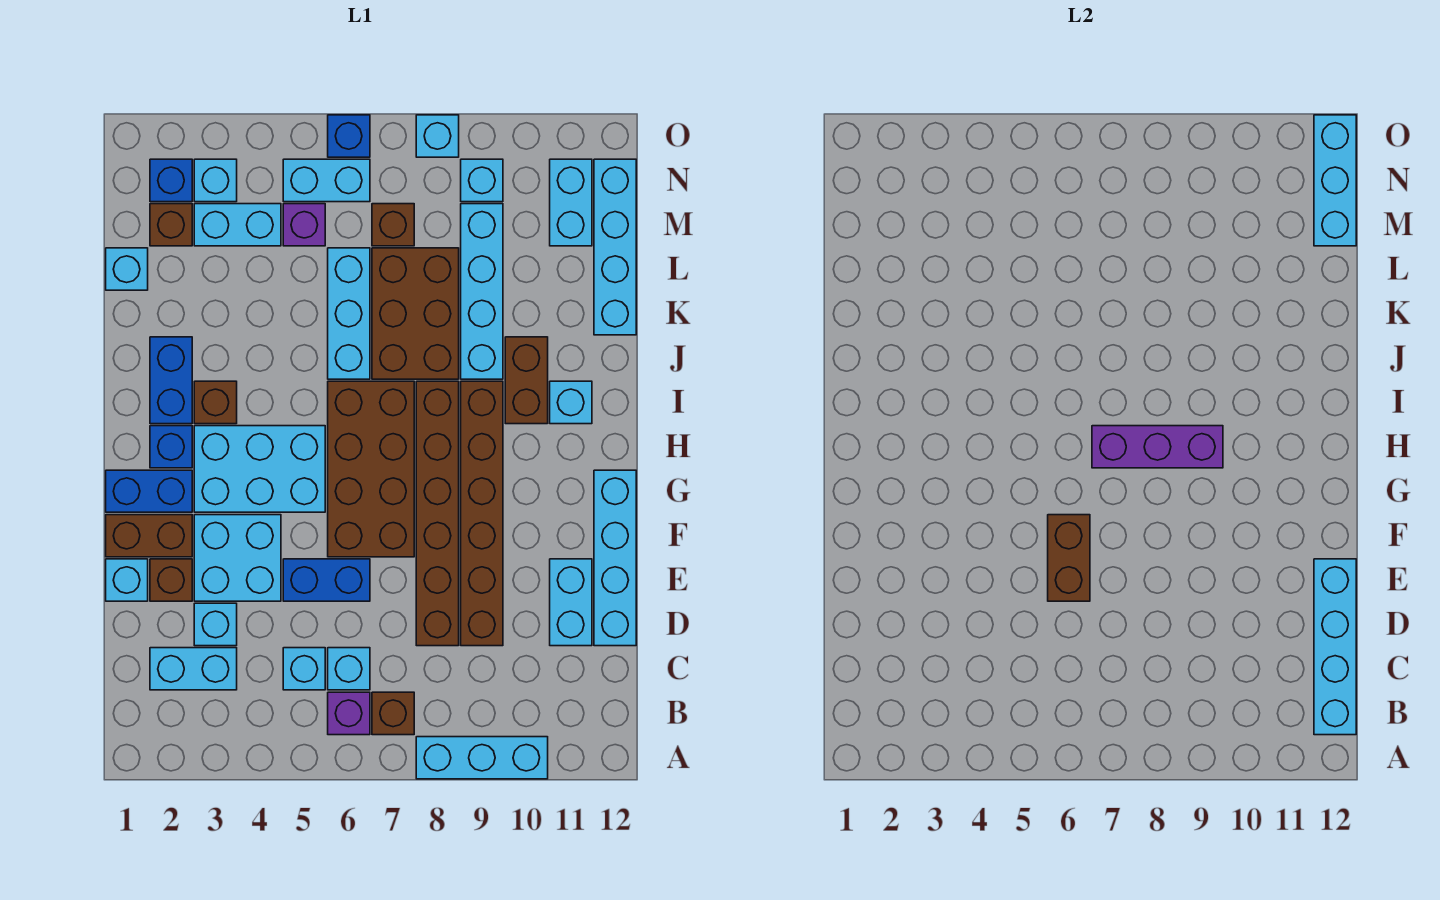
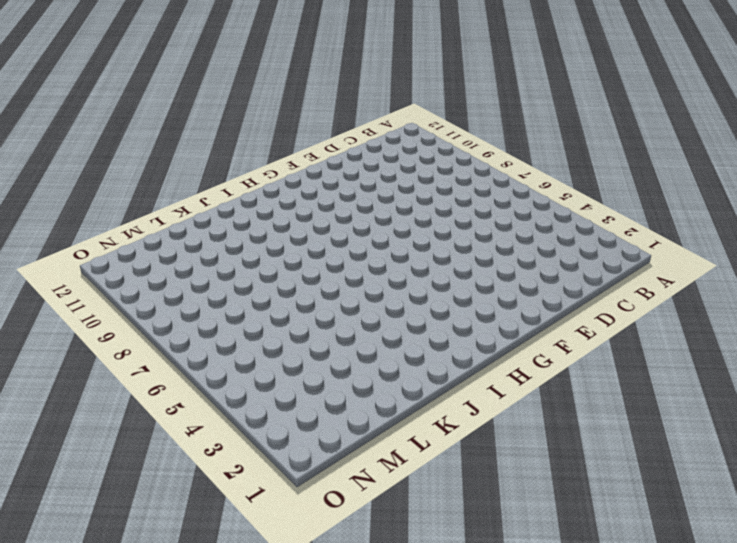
none -> cyan brick A8:A10 level 1
none -> purple brick B6 level 1
none -> brown brick B7 level 1
none -> cyan brick C2:C3 level 1

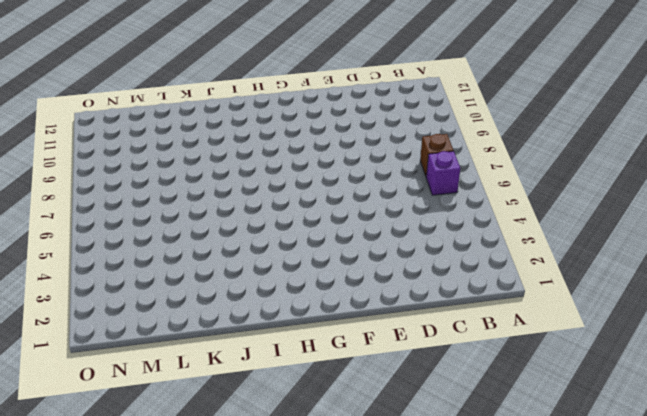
none -> cyan brick A8:A10 level 1
none -> cyan brick C2:C3 level 1
none -> cyan brick C5 level 1
none -> cyan brick C6 level 1

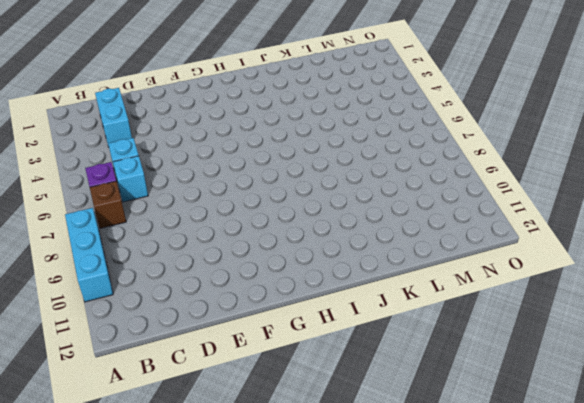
none -> cyan brick D3 level 1
none -> brown brick D8:I8 level 1
none -> brown brick D9:I9 level 1
none -> cyan brick D11:E11 level 1

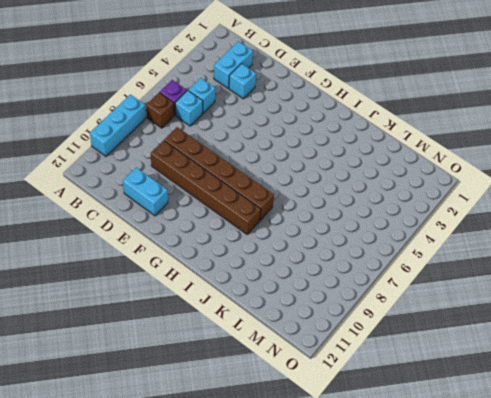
none -> cyan brick D12:G12 level 1
none -> cyan brick E1 level 1
none -> brown brick E2 level 1
none -> cyan brick E3:F4 level 1

